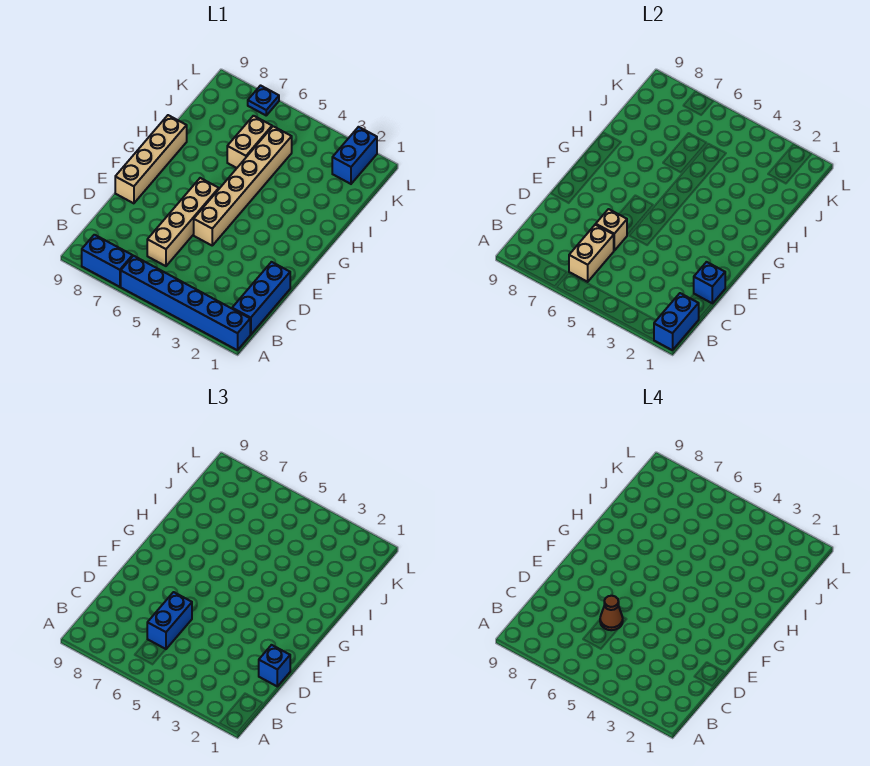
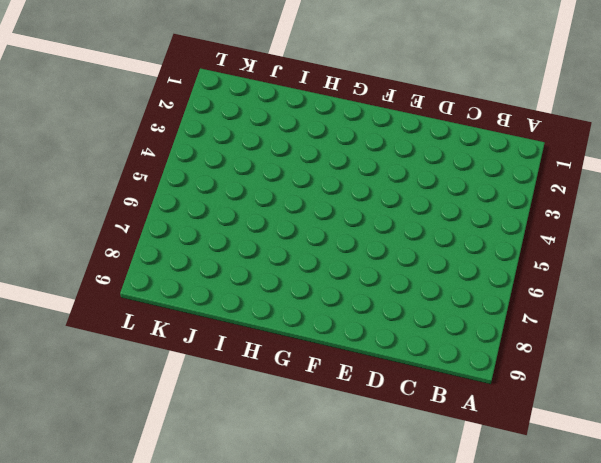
none -> blue brick A1:A6 level 1
none -> blue brick A7:A8 level 1
none -> blue brick B1:D1 level 1

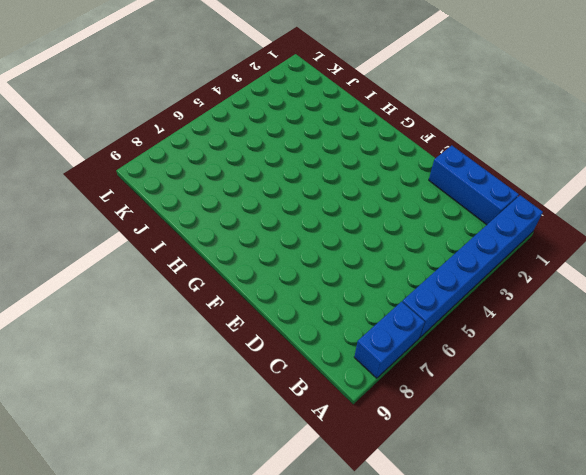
none -> tan brick C6:F6 level 1
none -> tan brick E5:J5 level 1
none -> tan brick E9:H9 level 1

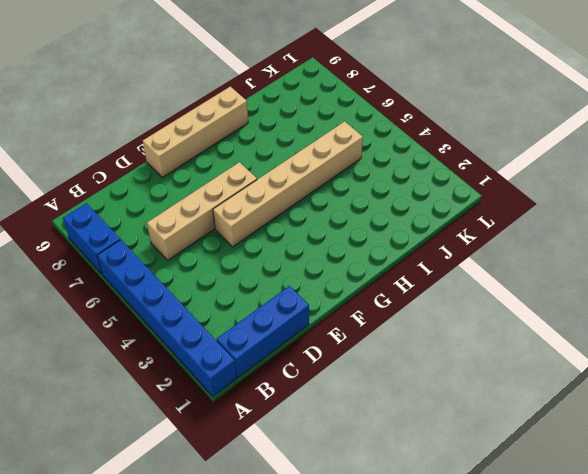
none -> tan brick I6:J6 level 1
none -> blue brick K2:L2 level 1
none -> blue plate L7 level 1

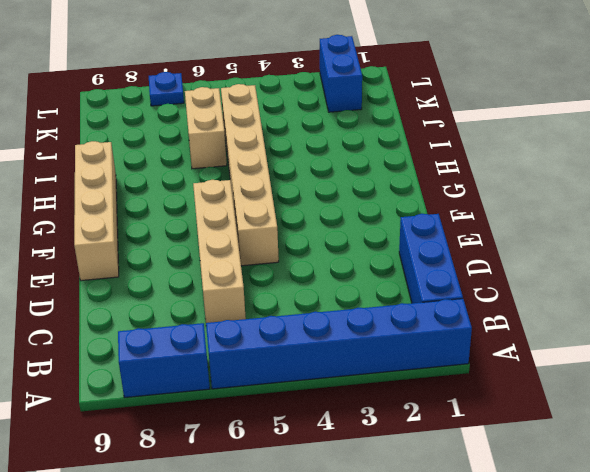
none -> blue brick A1:B1 level 2
none -> tan brick B6:C6 level 2
none -> blue brick D1 level 2

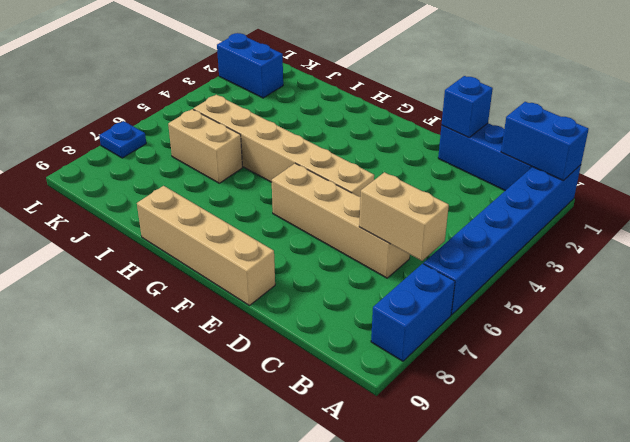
none -> tan brick D6 level 2
none -> blue brick C6:D6 level 3
none -> blue brick D1 level 3

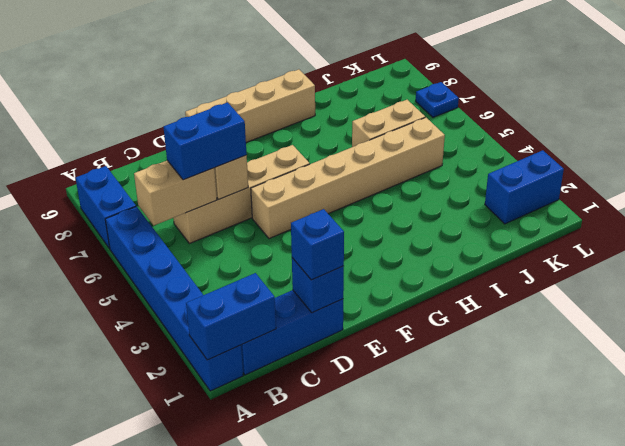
none -> brown cone D6 level 4

